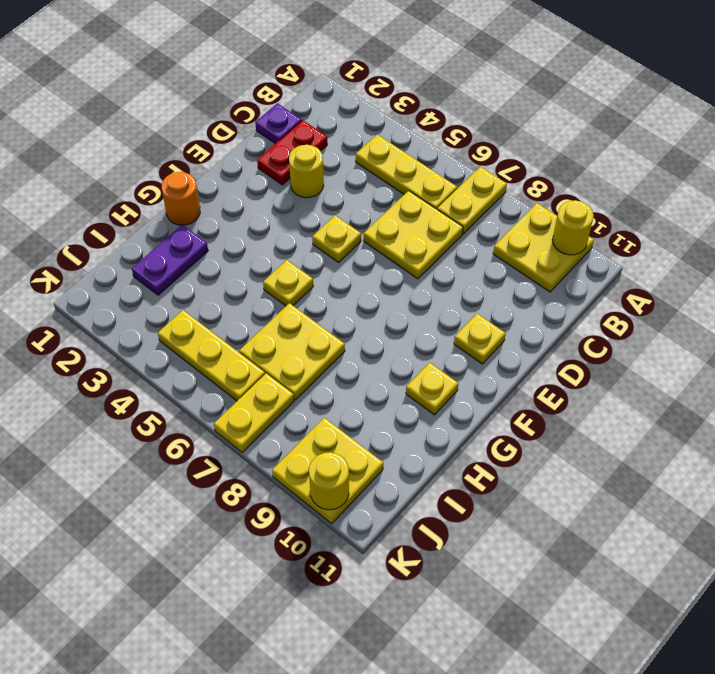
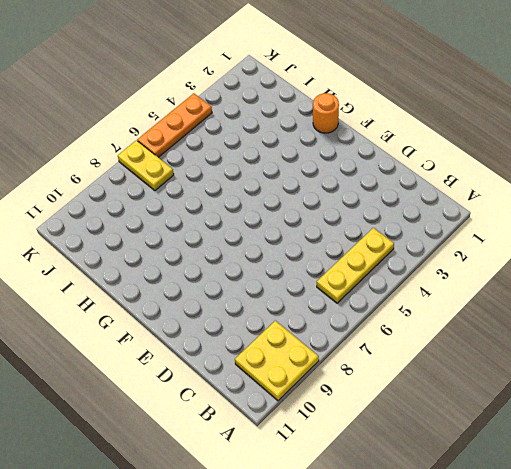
orange plate K4:K6 level 1 -> none
none -> yellow plate A7:B7 level 1
none -> purple plate C1 level 1
none -> red plate C2:D2 level 1

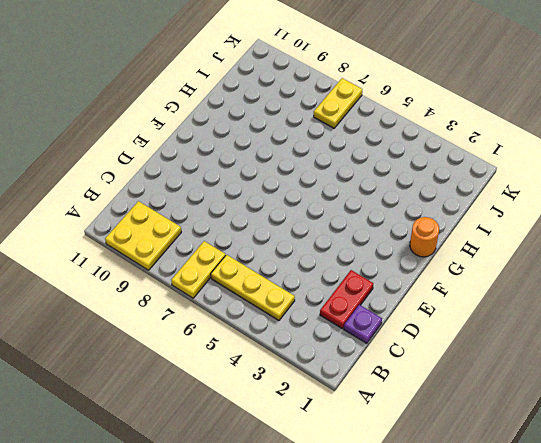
none -> yellow plate C6:D7 level 1
none -> yellow round brick D3 level 1
none -> yellow plate E5 level 1

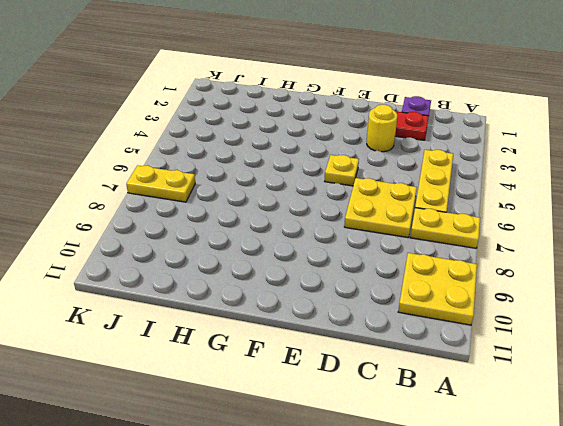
none -> yellow plate E10 level 1
none -> orange round brick G1 level 1
none -> yellow plate G5 level 1

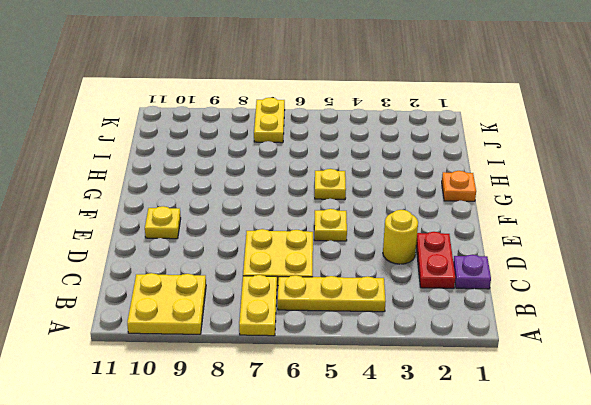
orange plate G1 level 1 -> orange round brick G1 level 1
none -> yellow plate G10 level 1
none -> purple plate H2:I2 level 1
none -> yellow plate H6:I7 level 1

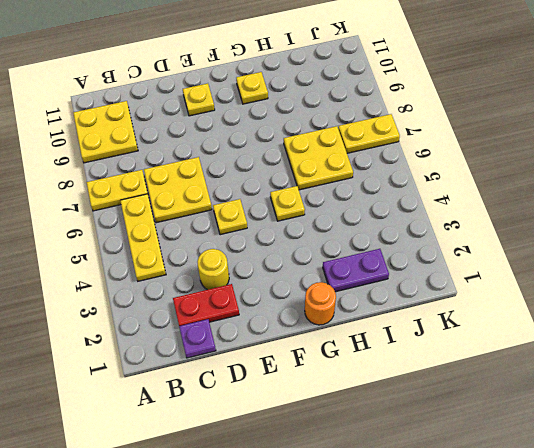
none -> yellow plate J4:J6 level 1
none -> yellow plate J9:K10 level 1
none -> yellow round brick A10 level 2

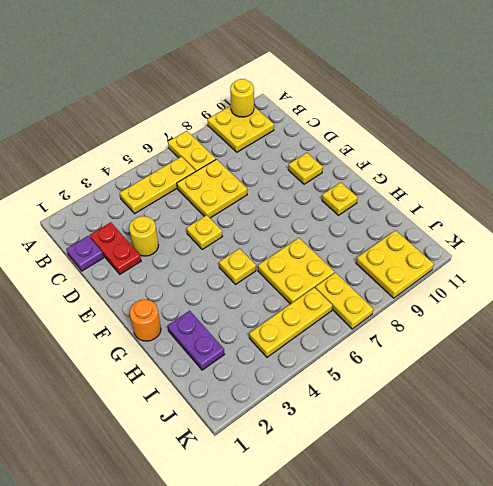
none -> yellow round brick K10 level 2

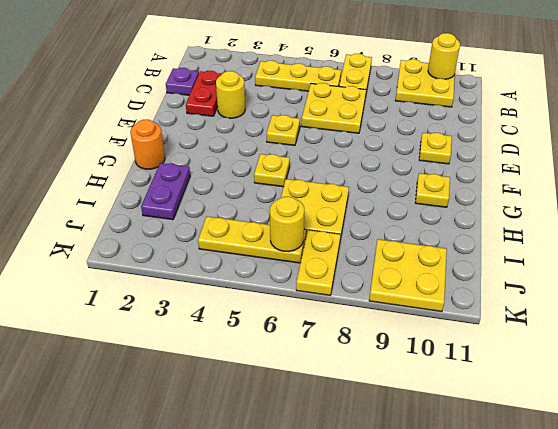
yellow round brick J6 level 2 -> yellow round brick K10 level 2

